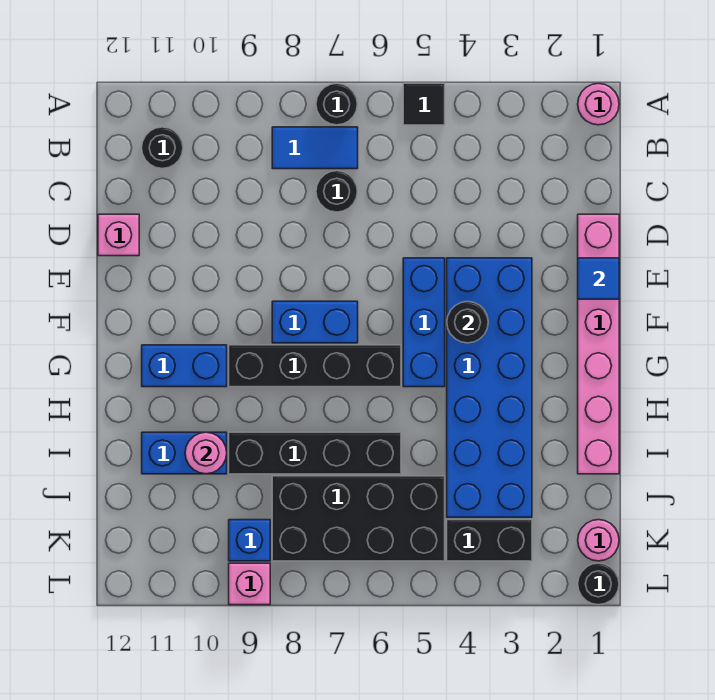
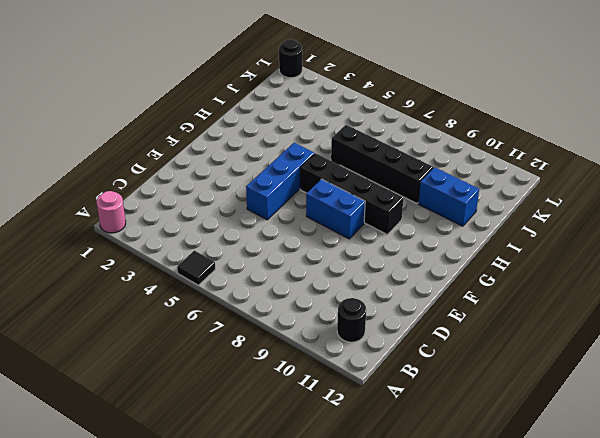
none -> black round brick A7 level 1
none -> blue tile B7:B8 level 1
none -> black round brick C7 level 1

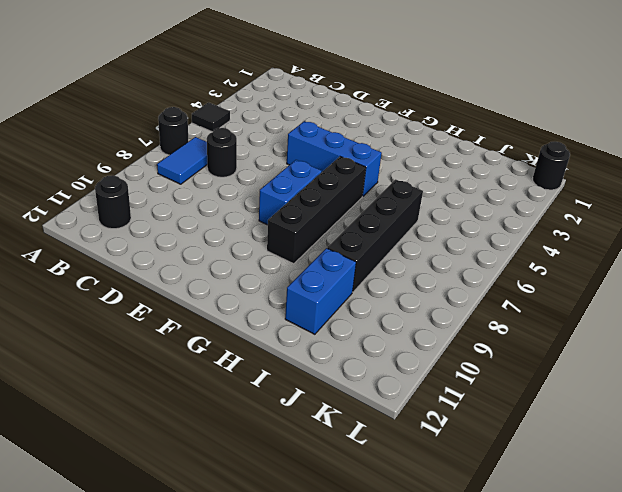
none -> pink round brick A1 level 1
none -> pink brick D1:I1 level 1
none -> pink brick D12 level 1

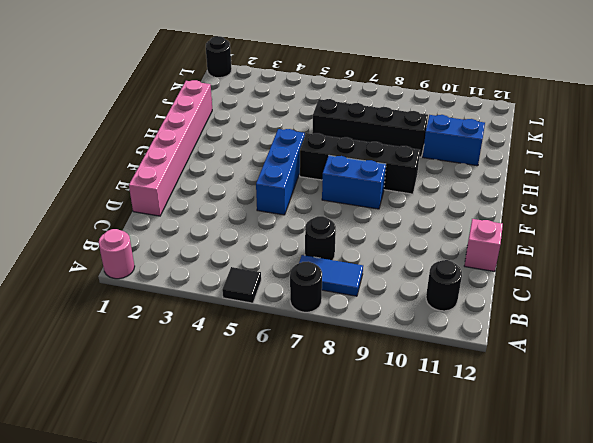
none -> blue brick E3:J4 level 1
none -> blue brick G10:G11 level 1
none -> black brick J5:K8 level 1

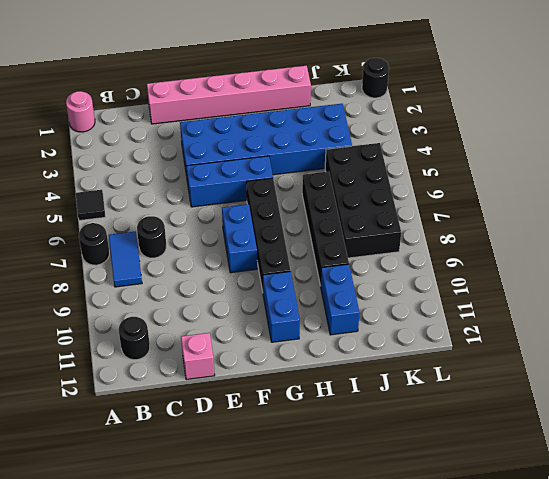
none -> pink round brick K1 level 1
none -> black brick K3:K4 level 1
none -> blue brick K9 level 1

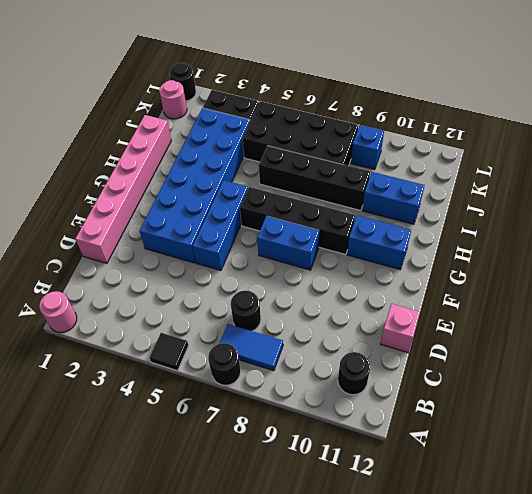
none -> pink brick L9 level 1
none -> blue tile E1 level 2
none -> black round brick F4 level 2

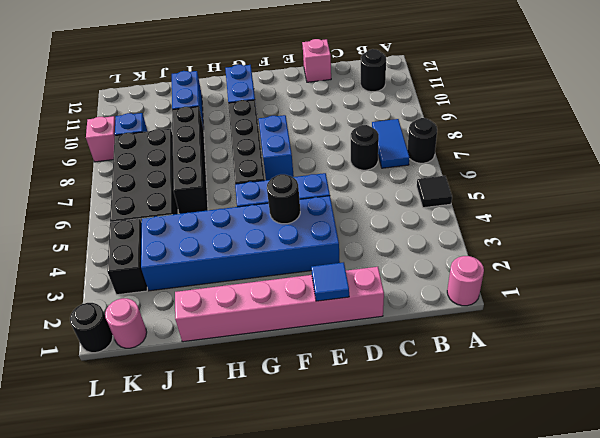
none -> pink round brick I10 level 2

